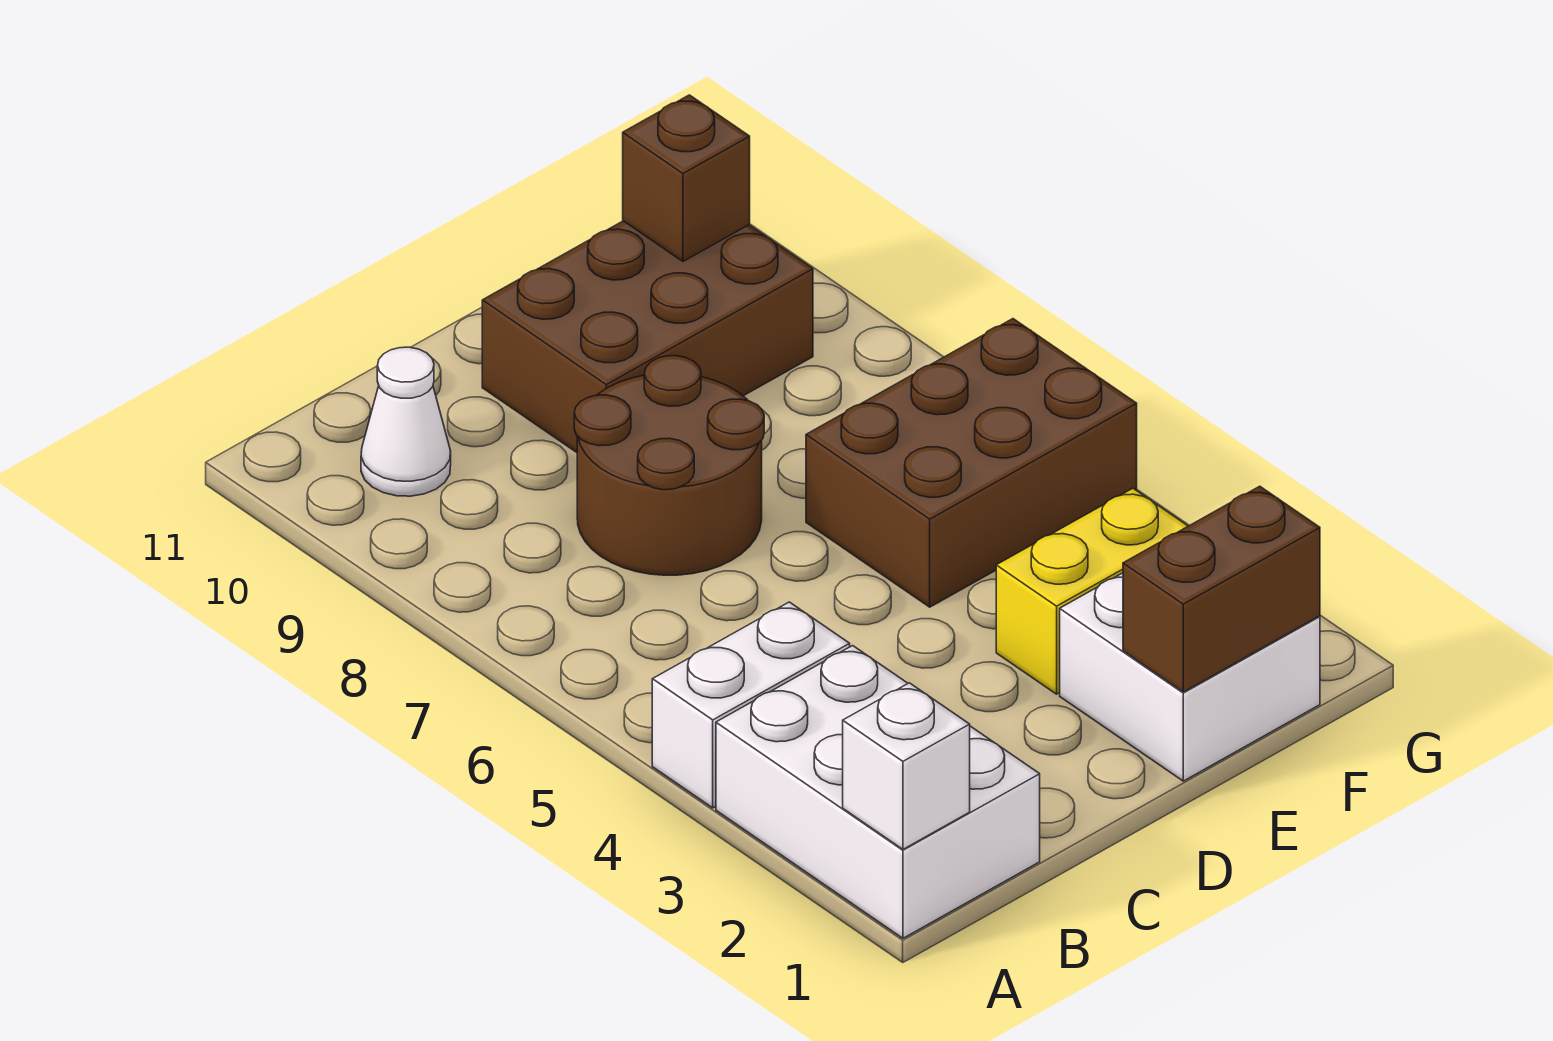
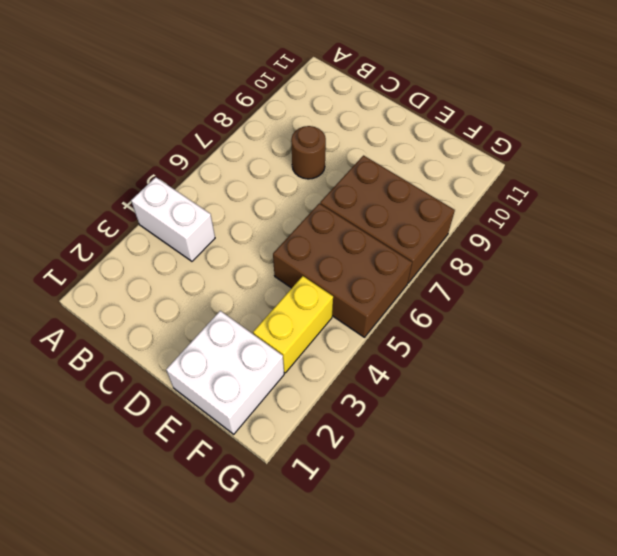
brown round brick C8 level 1 -> brown round brick C7:D8 level 1
brown brick E7:G8 level 1 -> brown brick D9:F10 level 1
yellow brick F3:F4 level 1 -> yellow brick E3:F3 level 1
none -> white brick A1:B3 level 1
none -> white cone B10 level 1

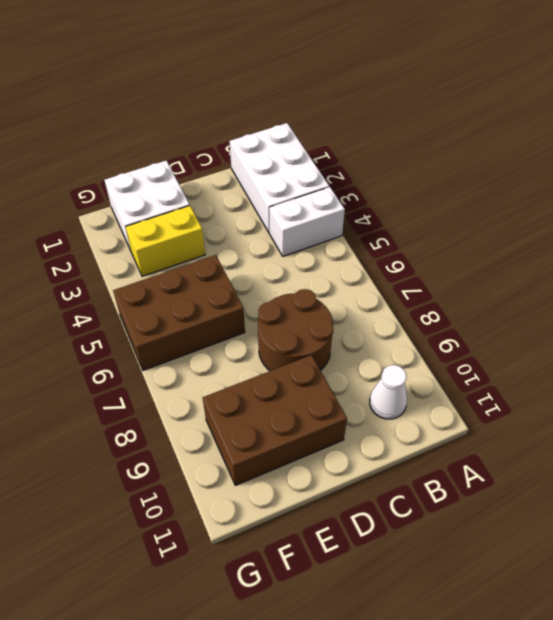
none -> white brick A1 level 2
none -> brown brick E1:F1 level 2

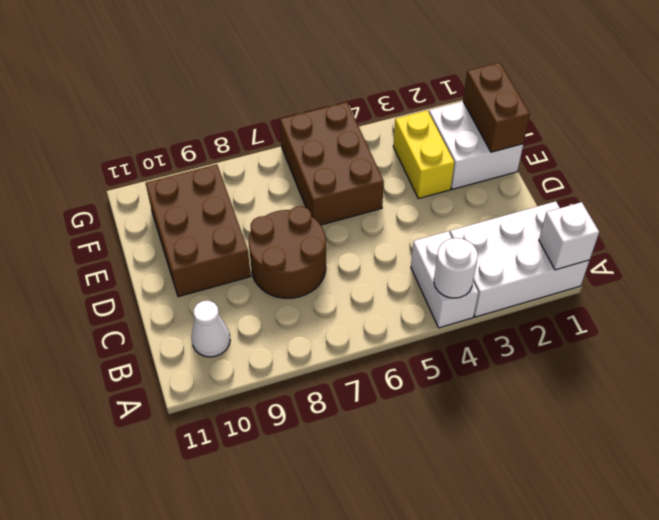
white round brick A4 level 2 -> none
none -> brown brick F10 level 2

